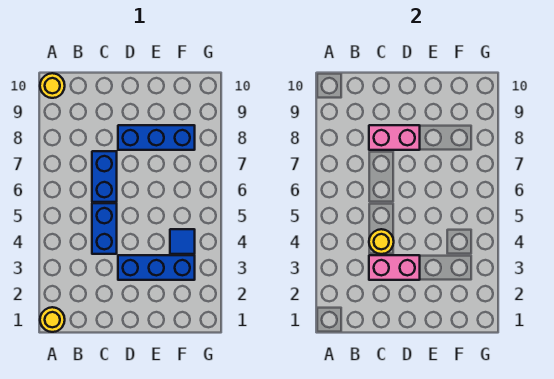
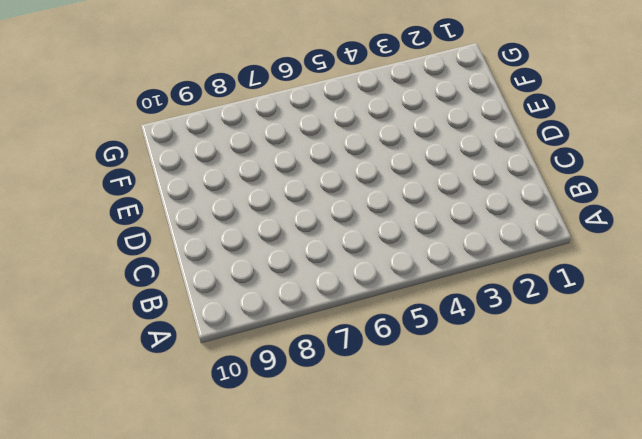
none -> yellow round brick A1 level 1
none -> yellow round brick A10 level 1

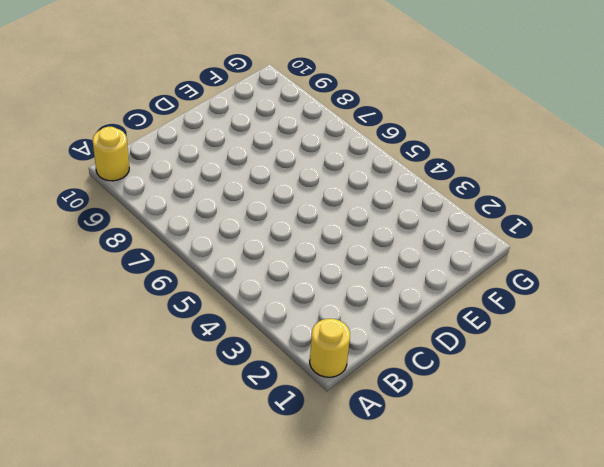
none -> blue brick C4:C5 level 1
none -> blue brick C6:C7 level 1

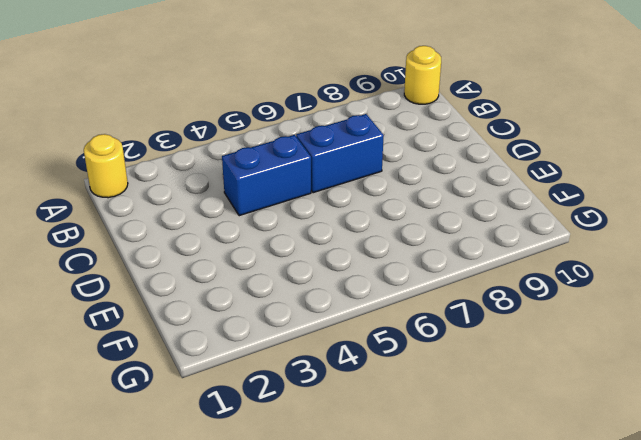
none -> blue brick D3:F3 level 1
none -> blue brick D8:F8 level 1

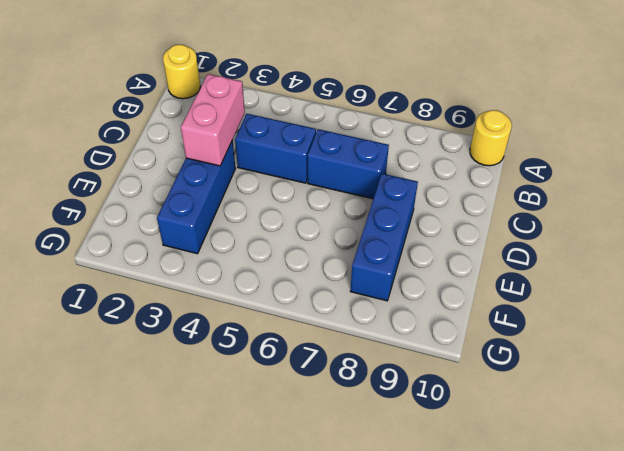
none -> blue tile F4 level 1
none -> yellow round brick C4 level 2

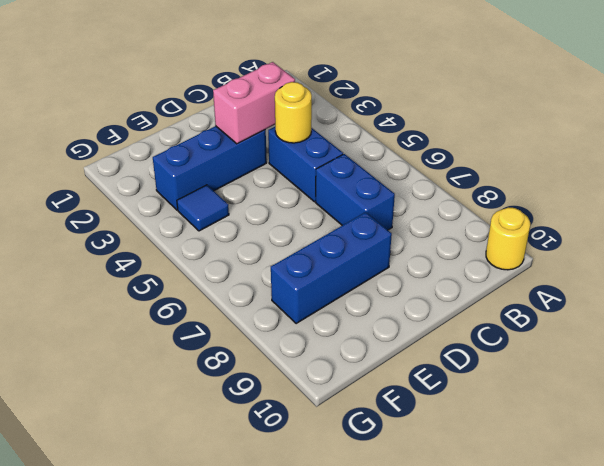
none -> yellow round brick A1 level 1
none -> pink brick C8:D8 level 2

